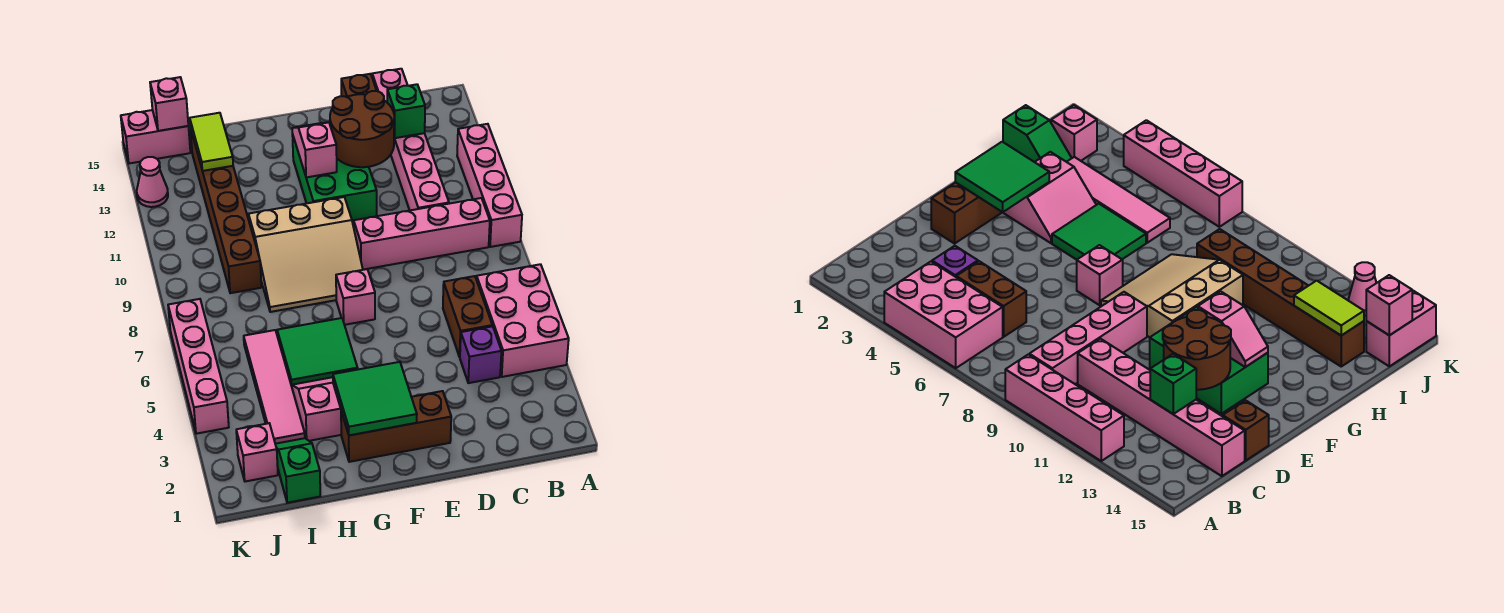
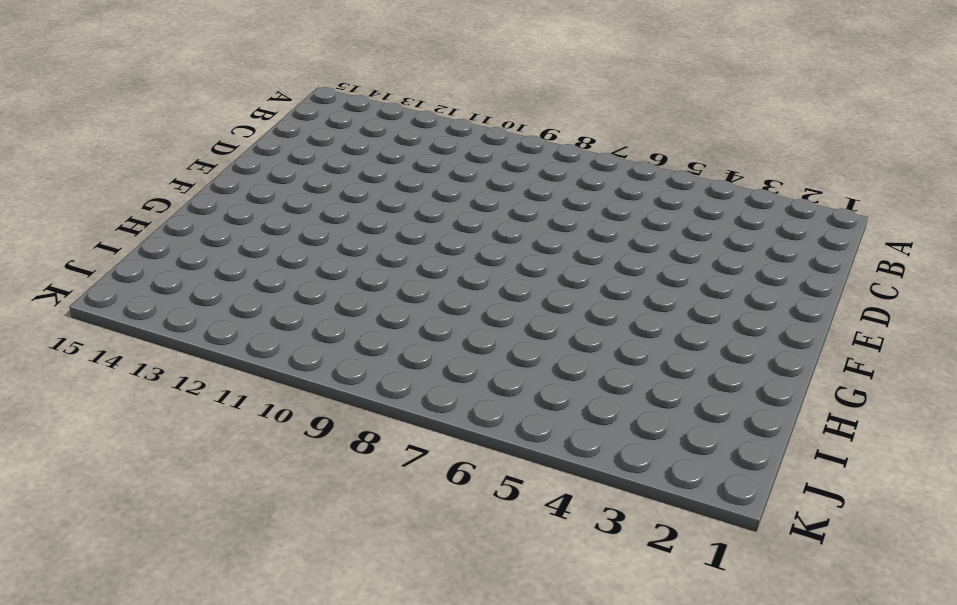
none -> pink brick A4:B6 level 1
none -> pink brick A9:A12 level 1
none -> pink brick B9:E9 level 1

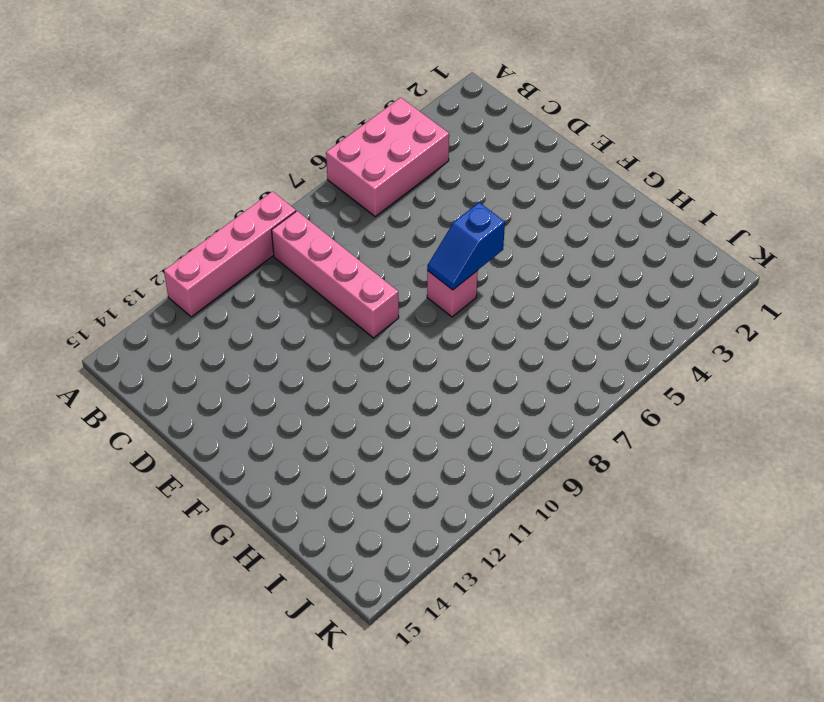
blue slope F6:F7 level 2 top 6 -> none
none -> purple brick C4 level 1
none -> brown brick C5:C6 level 1
none -> pink brick C10:C15 level 1

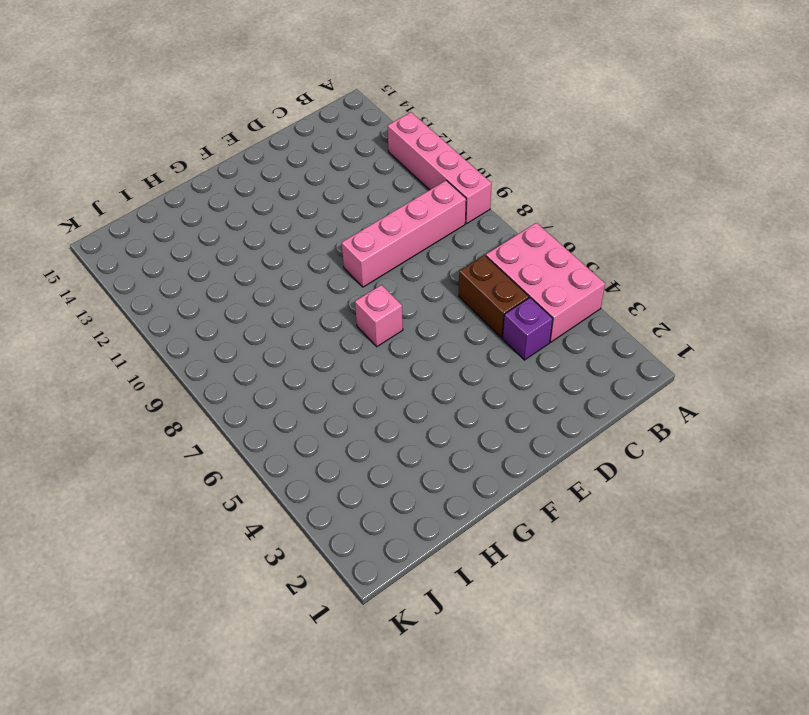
none -> pink brick C10:C15 level 1
none -> brown brick D15 level 1
none -> brown brick E2:G2 level 1

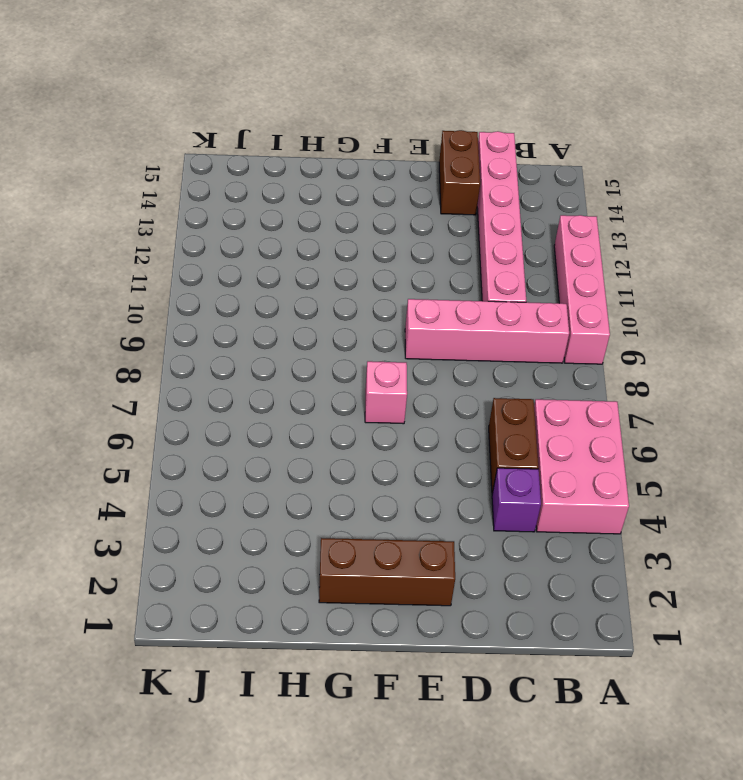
brown brick D14:D15 level 1 -> brown brick D15 level 1
none -> green brick E11:F13 level 1
none -> tan slope F8:H10 level 1 top 10
none -> pink slope G3:H4 level 1 top 3

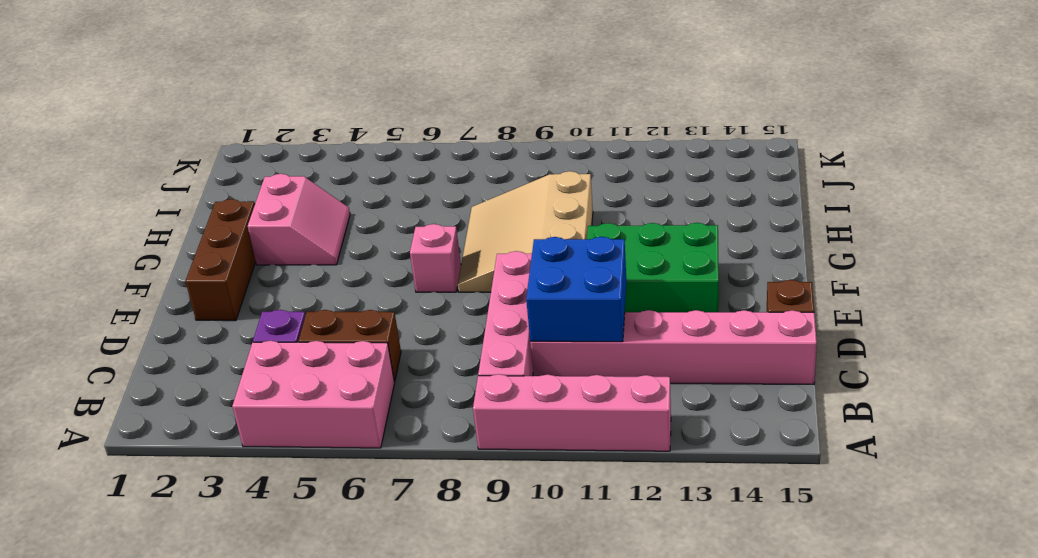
blue brick C10:D11 level 2 -> none
none -> green tile G5:H6 level 1
none -> green slope I1:I2 level 1 top 1
none -> pink tile I3:I6 level 1

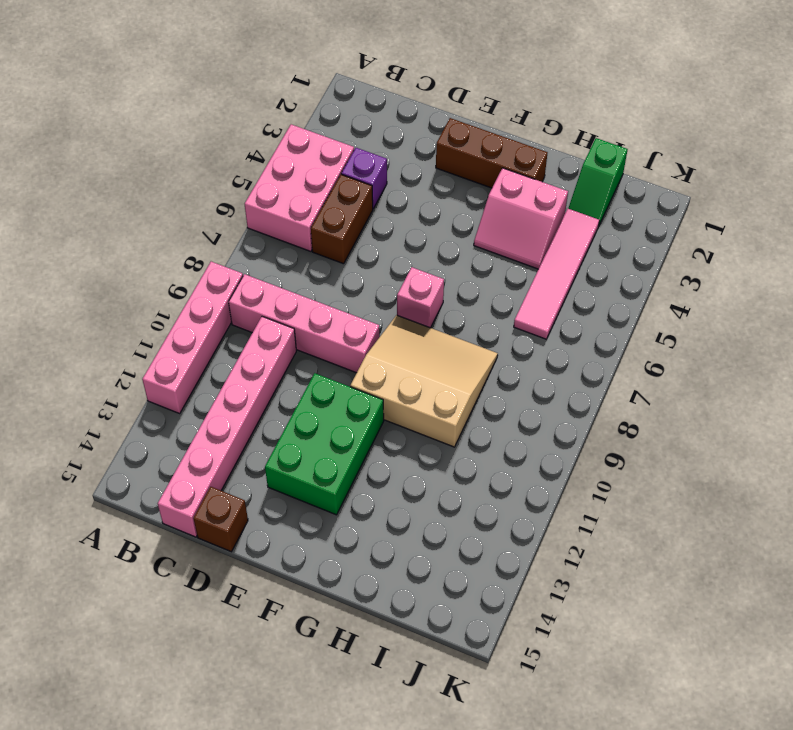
none -> green tile G5:H6 level 1
none -> brown brick I9:I14 level 1
none -> pink brick J2 level 1

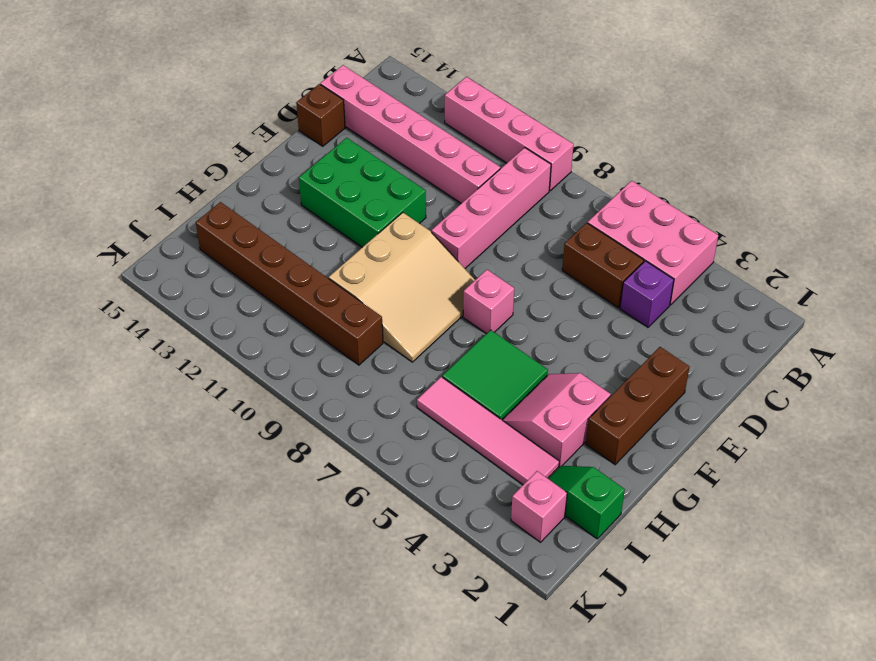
none -> pink brick J15:K15 level 1
none -> pink brick K4:K7 level 1
none -> pink cone K13 level 1

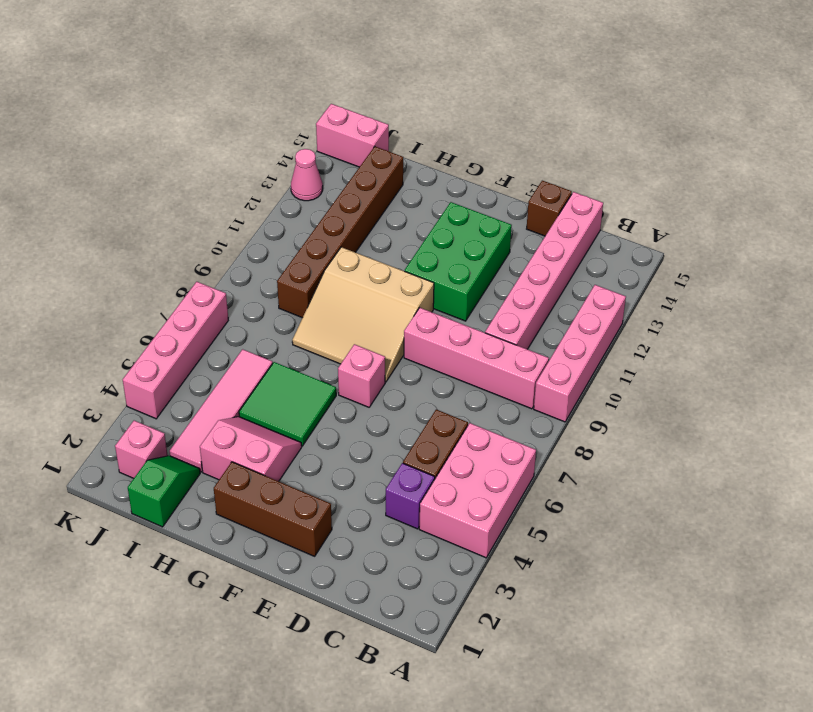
none -> green brick C13 level 2
none -> brown round brick D12:E13 level 2
none -> green tile F2:G3 level 2

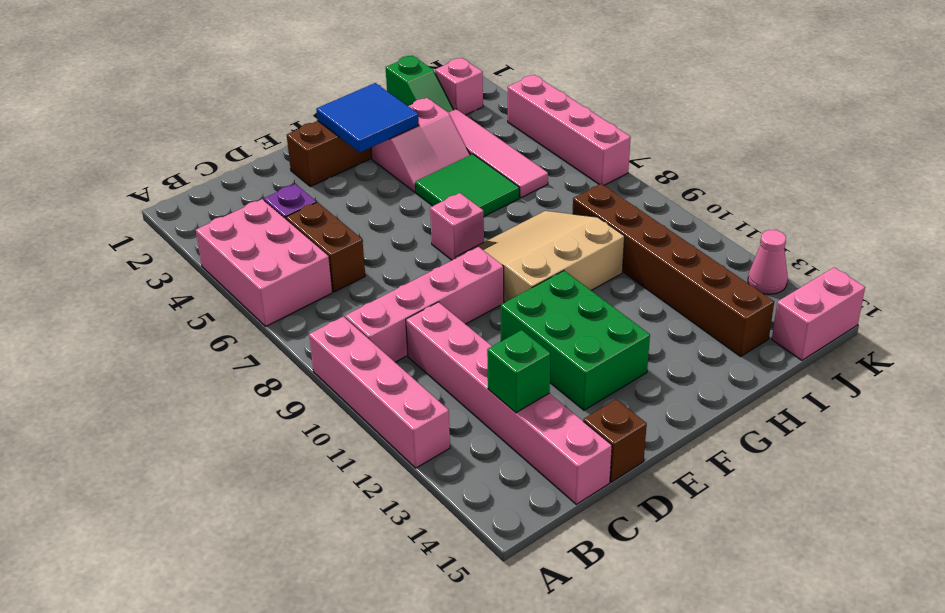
blue tile F2:G3 level 2 -> green tile F2:G3 level 2
none -> brown round brick D12:E13 level 2
none -> pink slope F12:F13 level 2 top 12
none -> lime tile I13:I14 level 2

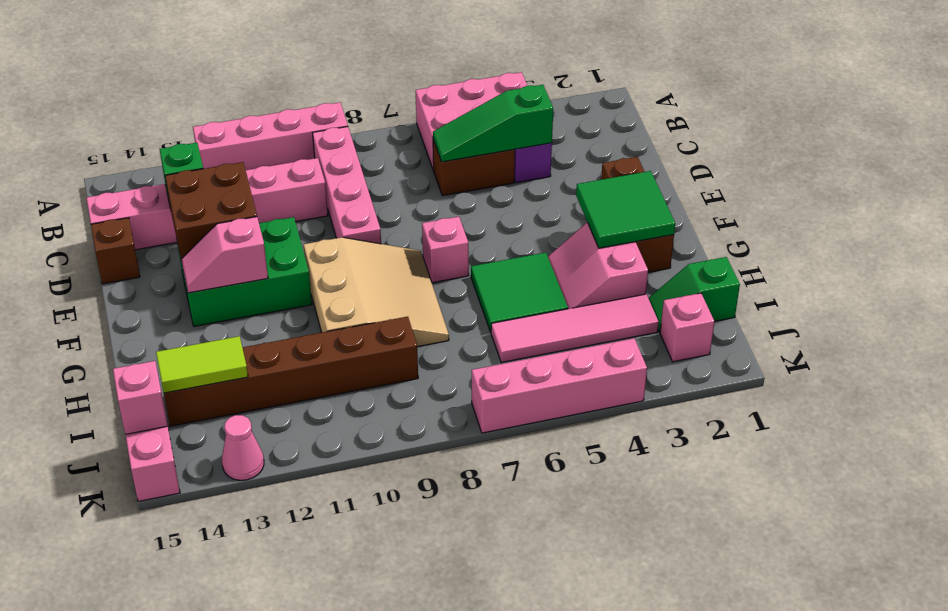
green slope C4:C6 level 2 top 4 -> none
brown brick D12:E13 level 2 -> brown round brick D12:E13 level 2

